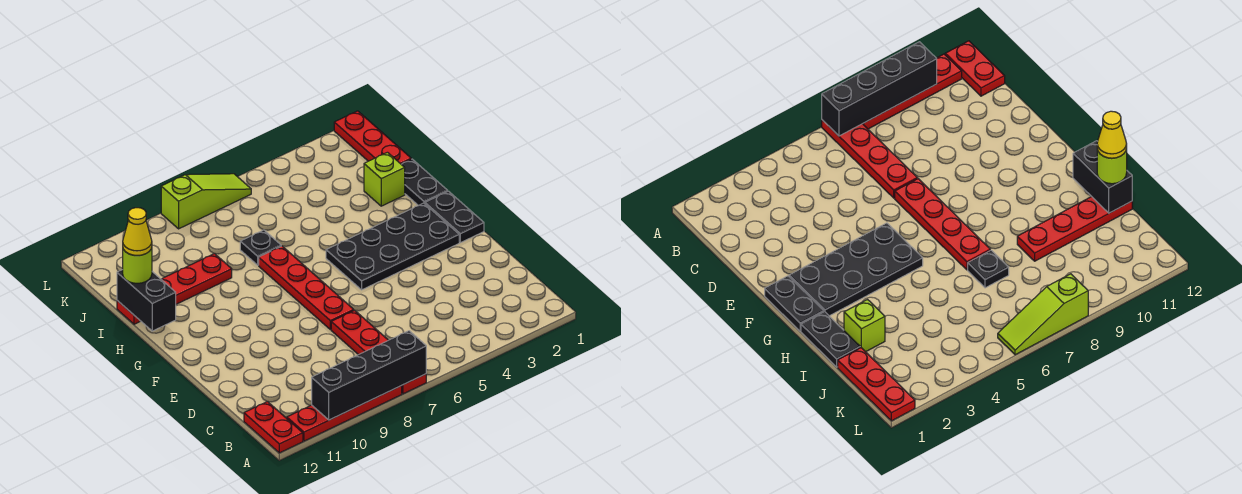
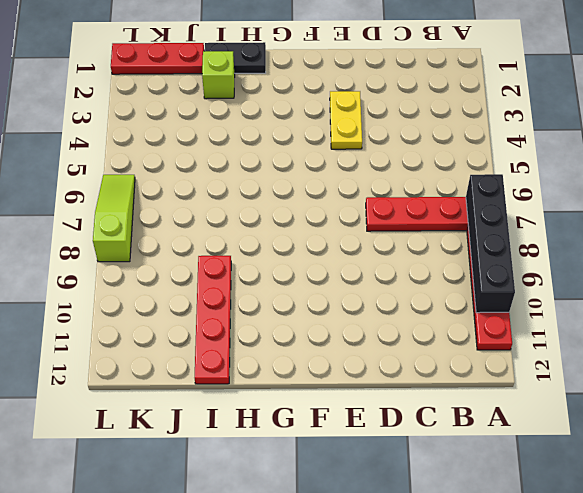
yellow plate E3:E4 level 1 -> none
none -> red plate A12:B12 level 1
none -> red plate E7:H7 level 1
none -> black plate F1:G1 level 1

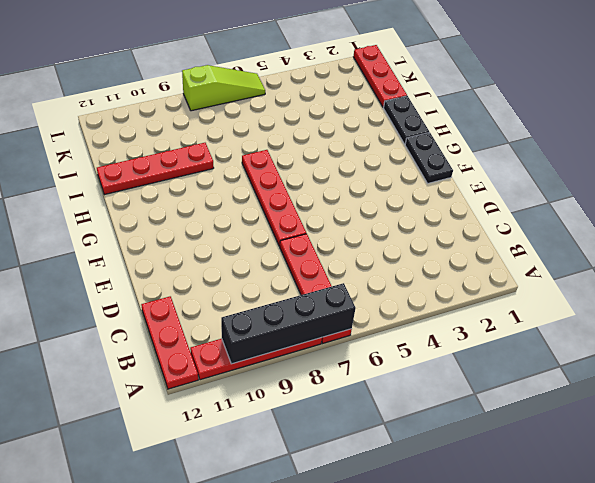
red plate A12:C12 level 1 -> red plate A12:B12 level 1
none -> black plate F2:G5 level 1
none -> lime brick I2 level 1
none -> black plate I7 level 1

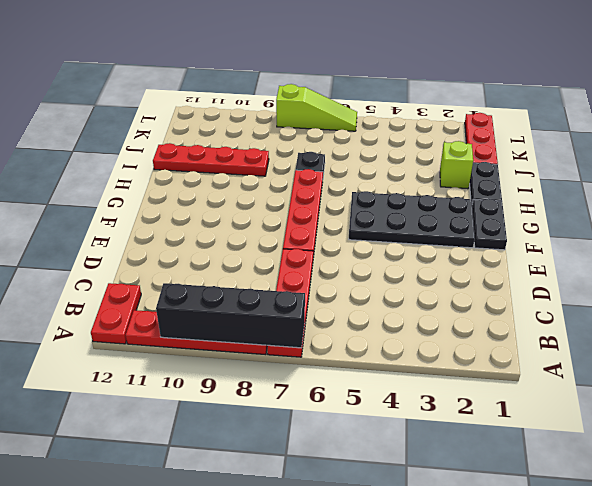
none -> black brick H12:I12 level 2
none -> lime round brick I12 level 3
none -> yellow cone I12 level 4

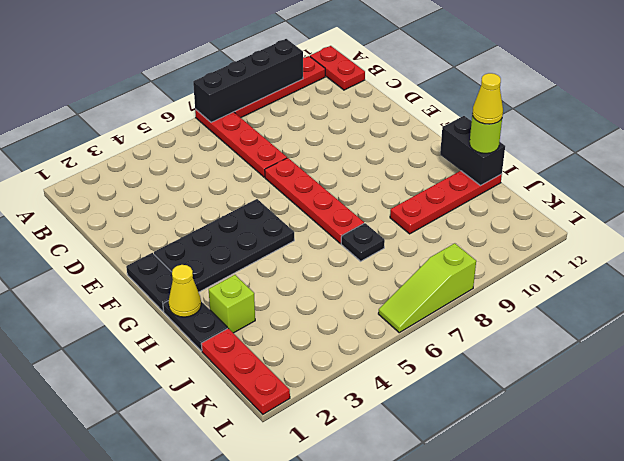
yellow cone H1 level 2 -> none

